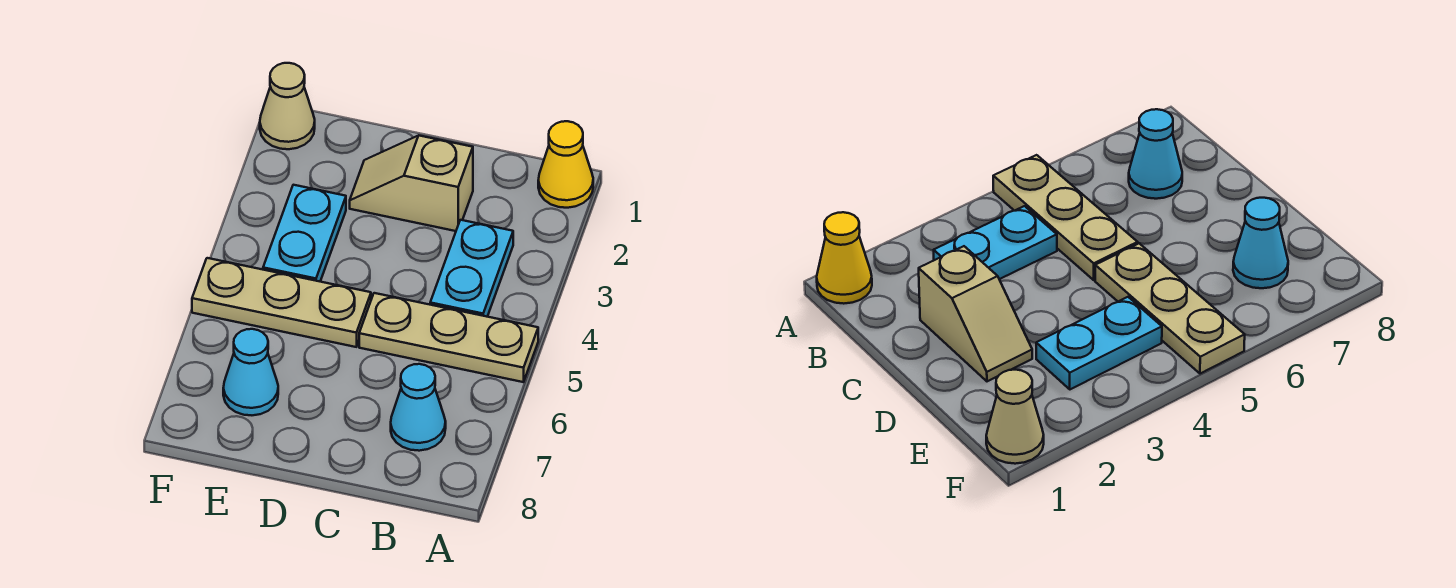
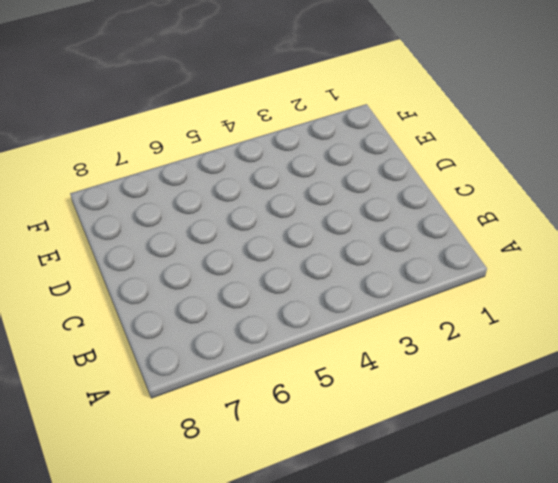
none -> yellow cone A1 level 1
none -> tan plate A5:C5 level 1

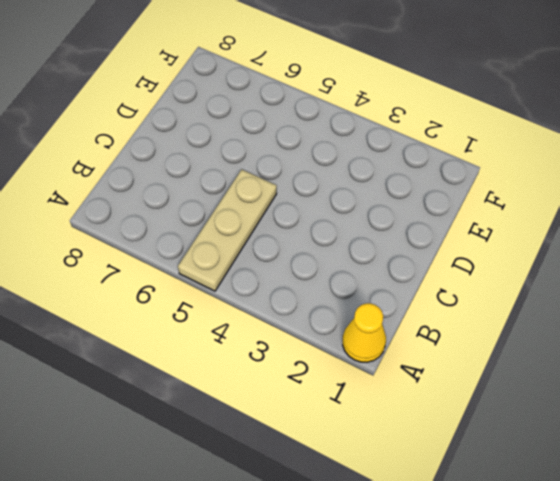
none -> cyan plate B3:B4 level 1
none -> cyan cone B7 level 1

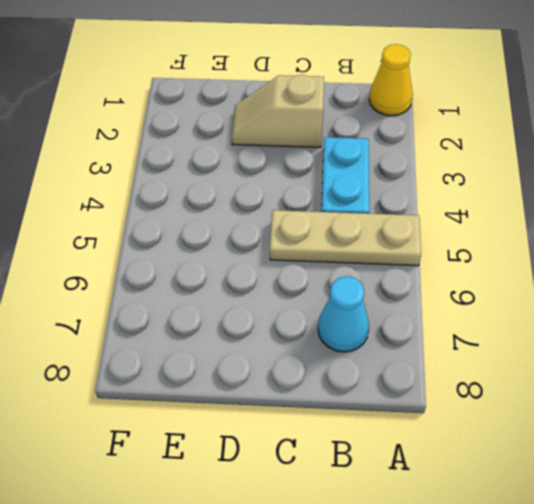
none -> tan plate D5:F5 level 1
none -> cyan plate E3:E4 level 1

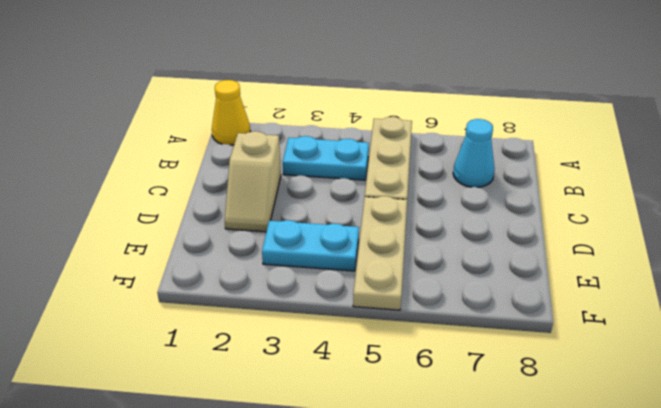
none -> cyan cone E7 level 1
none -> tan cone F1 level 1

